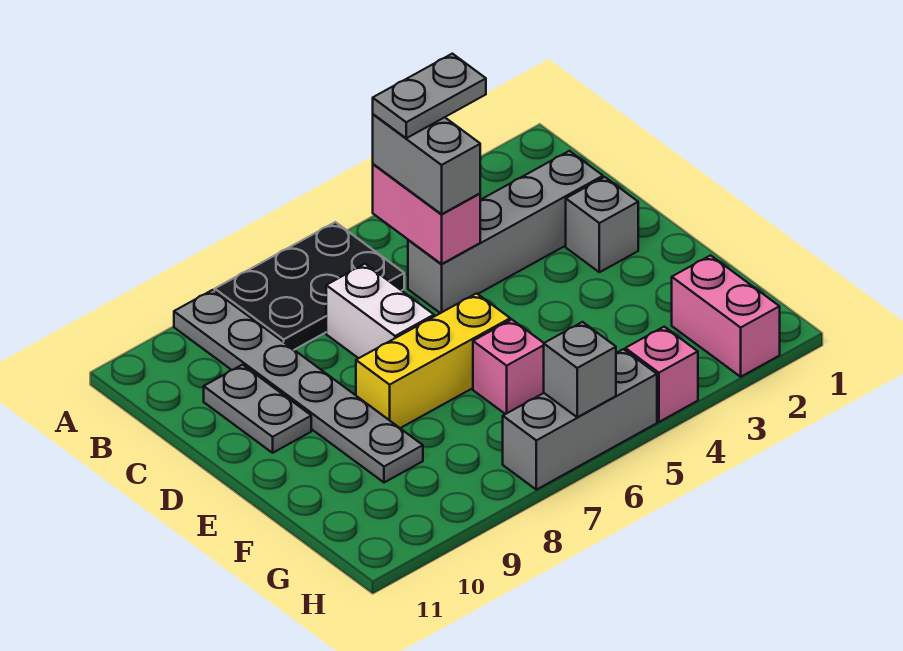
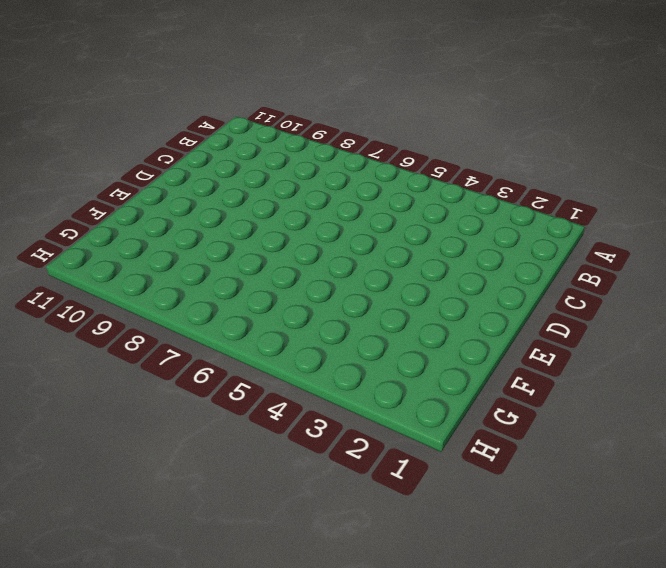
none -> black plate A6:B8 level 1
none -> grey plate A9:F9 level 1
none -> grey brick C2:C5 level 1

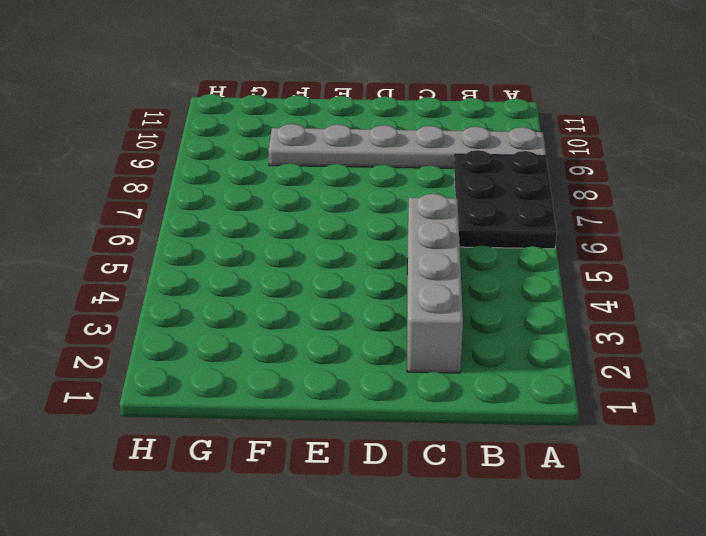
none -> white brick C7:D7 level 1
none -> grey plate C10:D10 level 1
none -> grey brick D2 level 1

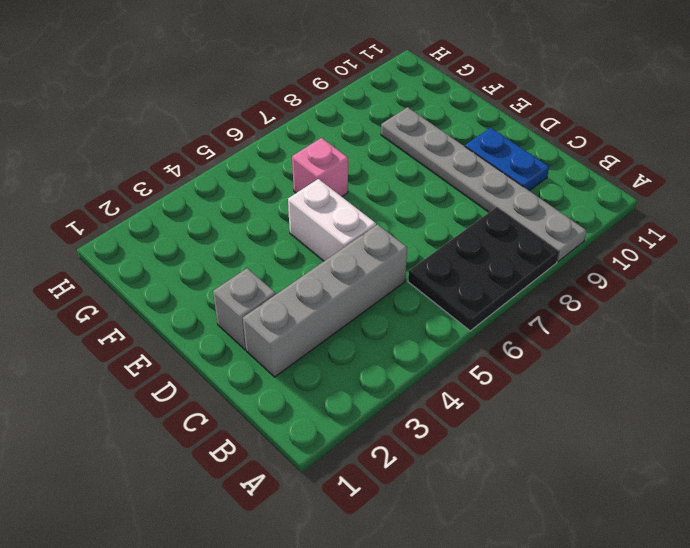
blue plate C10:D10 level 1 -> grey plate C10:D10 level 1
white brick D5:E5 level 1 -> white brick C7:D7 level 1
none -> yellow brick E6:E8 level 1
none -> pink brick G2:H2 level 1
none -> pink brick H4 level 1

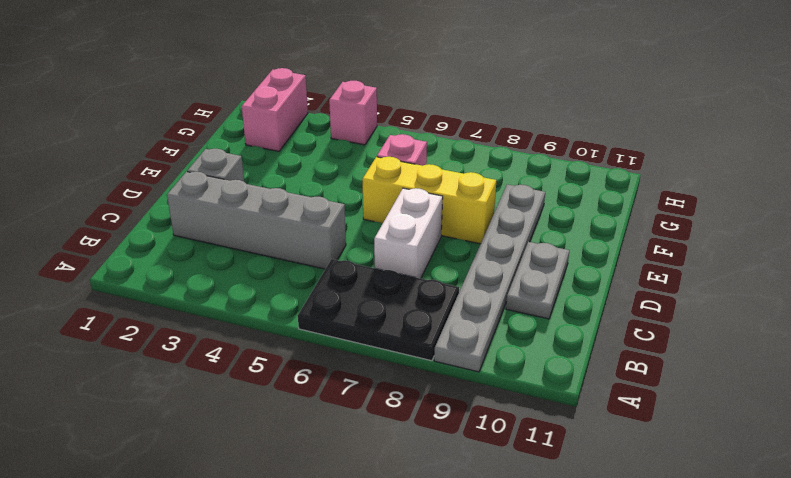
none -> grey brick H5:H7 level 1
none -> pink brick B5:C5 level 2
none -> grey brick H6 level 2

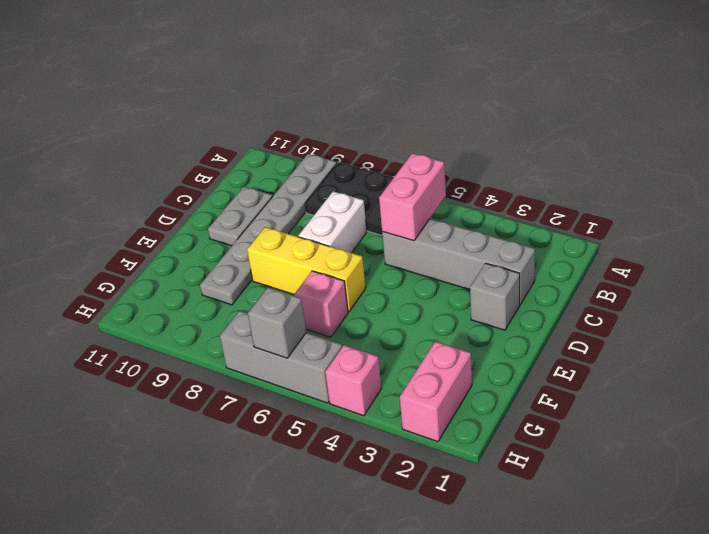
none -> grey brick B5:C5 level 3
none -> grey plate B4:B5 level 4

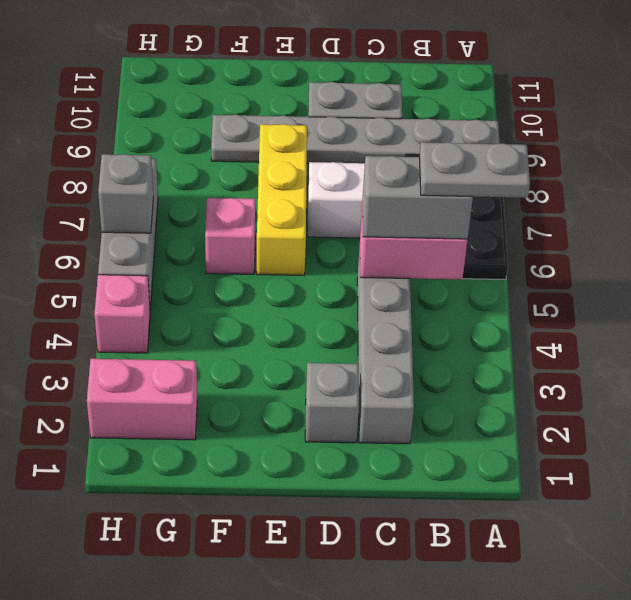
grey plate A5:B5 level 4 -> grey plate B4:B5 level 4

